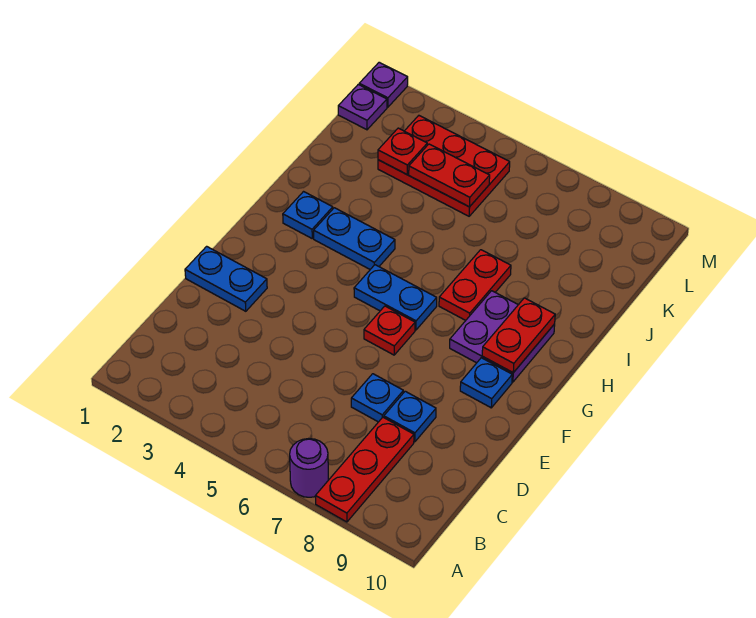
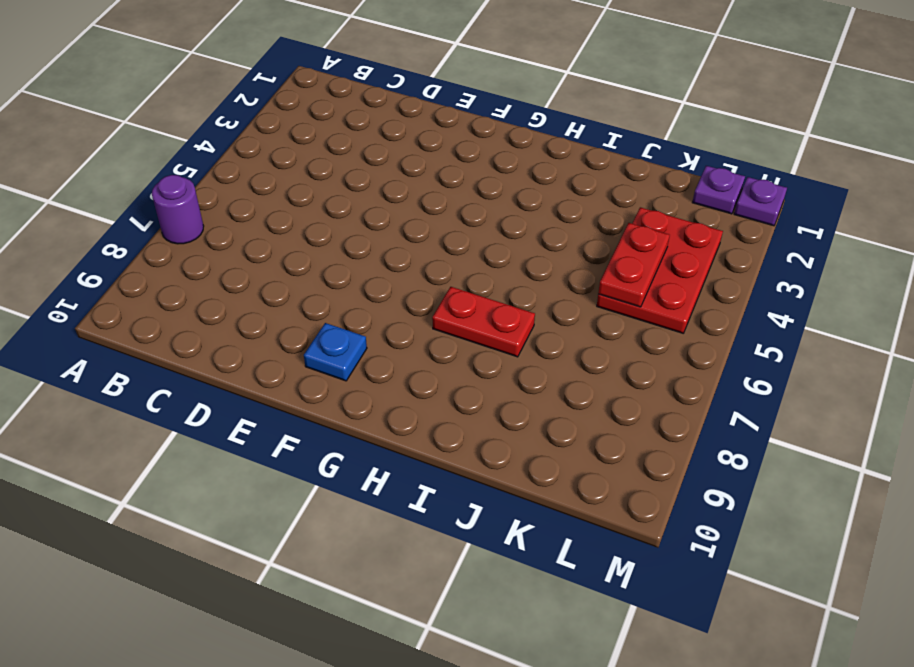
none -> red plate A8:C8 level 1
none -> blue plate D7 level 1
none -> blue plate D8 level 1

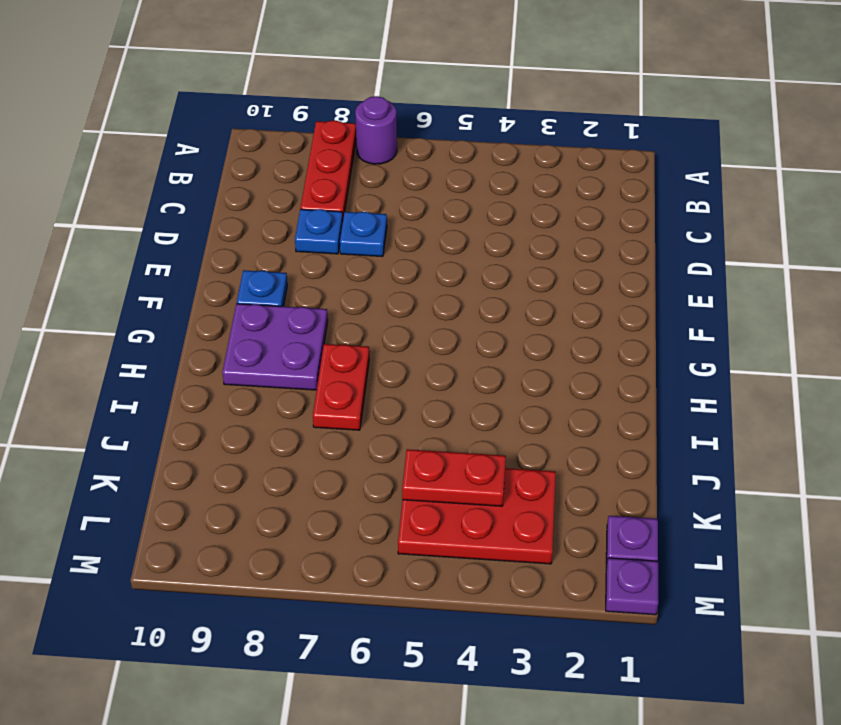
none -> blue plate E1:E2 level 1
none -> red plate F6 level 1
none -> blue plate G5:G6 level 1

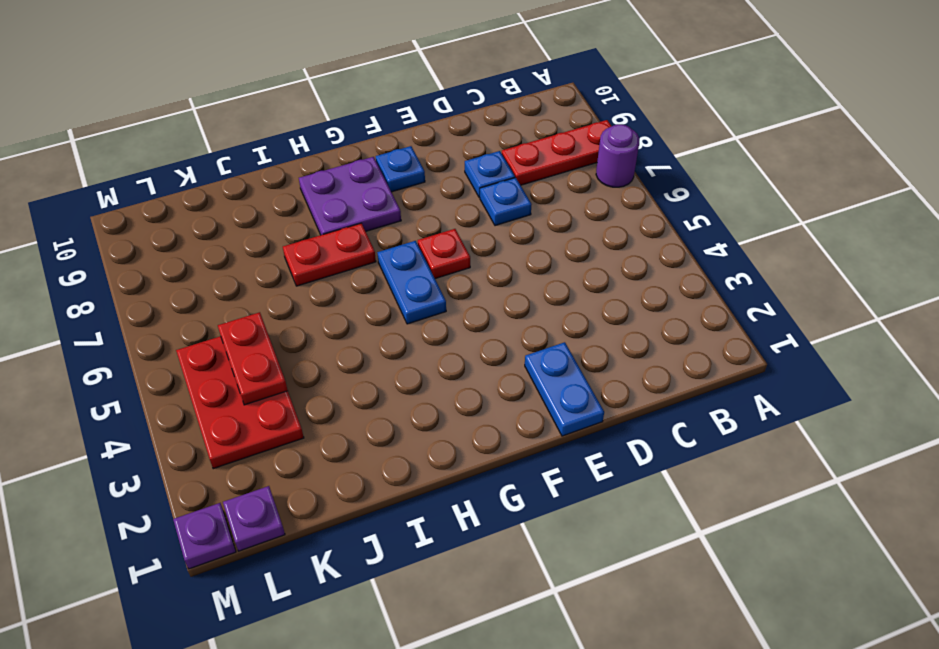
none -> blue plate H2 level 1
none -> blue plate H3:H4 level 1
none -> red plate G9:H9 level 2

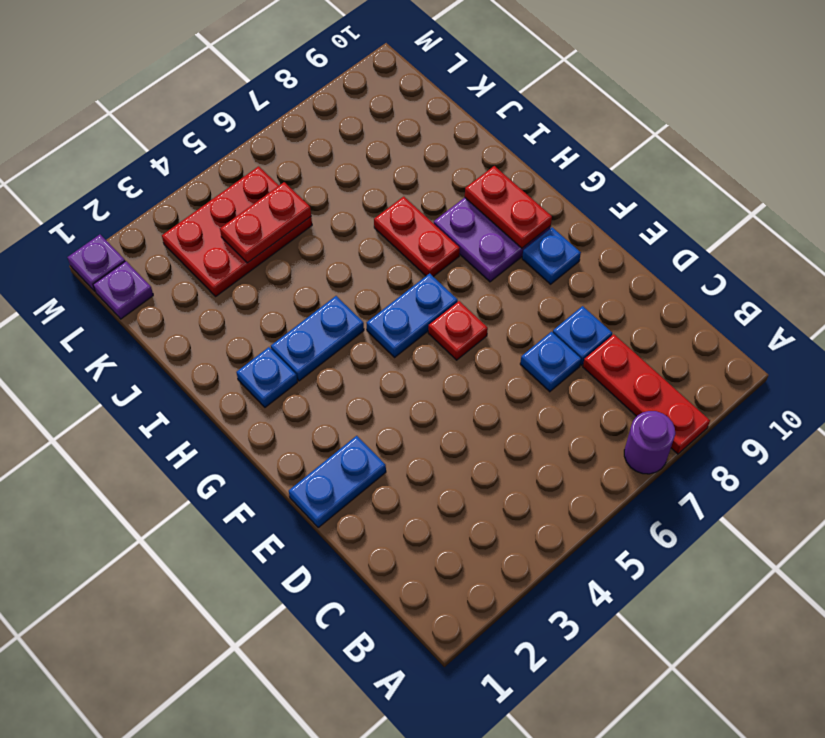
none -> red plate K3 level 2

